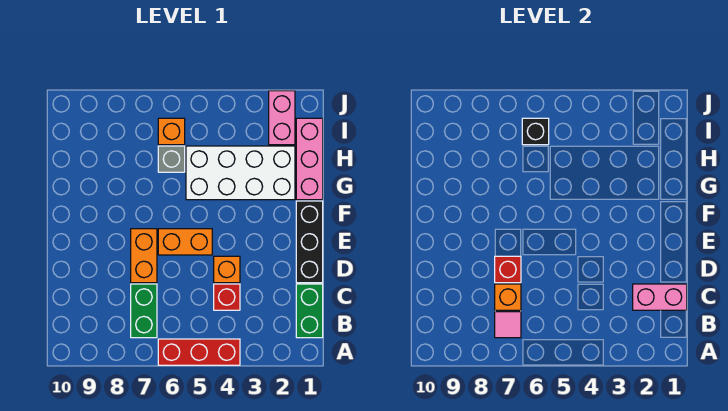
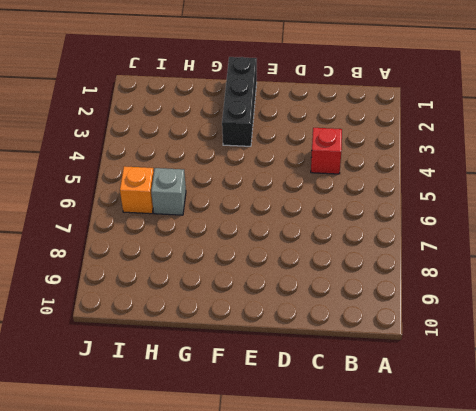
black brick F1:F3 level 1 -> black brick D1:F1 level 1
none -> red brick A4:A6 level 1
none -> green brick B1:C1 level 1
none -> green brick B7:C7 level 1

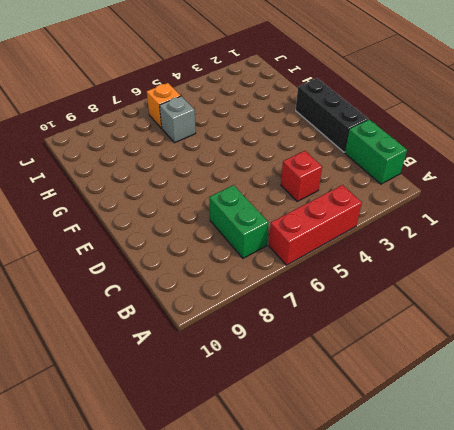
none -> orange brick D4 level 1
none -> orange brick D7:E7 level 1
none -> orange brick E5:E6 level 1

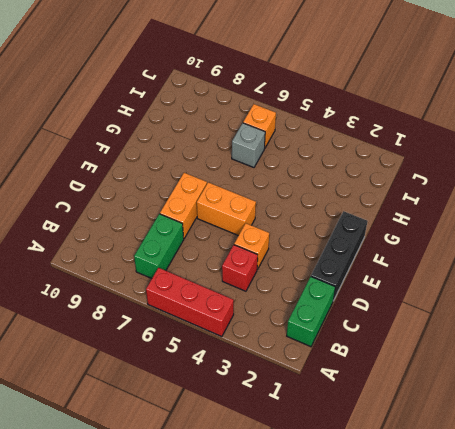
none -> pink brick G1:I1 level 1
none -> white brick G2:H5 level 1
none -> pink brick I2:J2 level 1

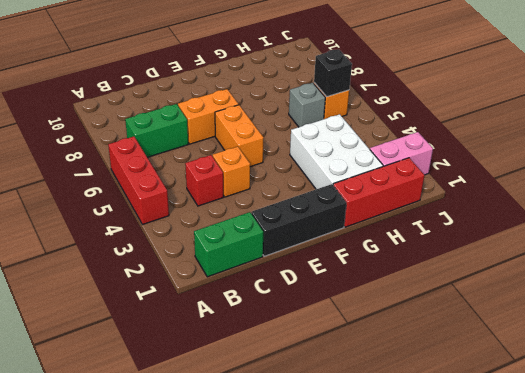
red brick G1:I1 level 1 -> pink brick G1:I1 level 1
white brick G2:H4 level 1 -> white brick G2:H5 level 1
none -> pink tile B7 level 2
none -> pink brick C1:C2 level 2
none -> orange brick C7 level 2

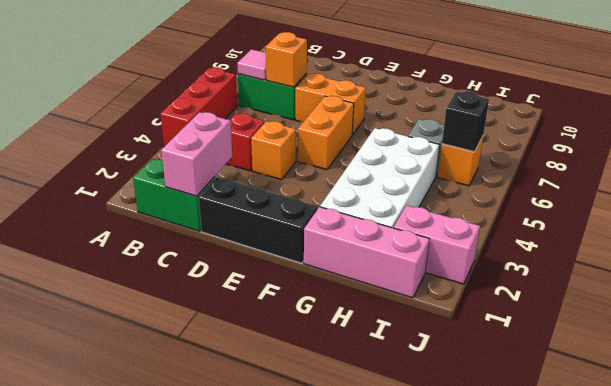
none -> red brick D7 level 2

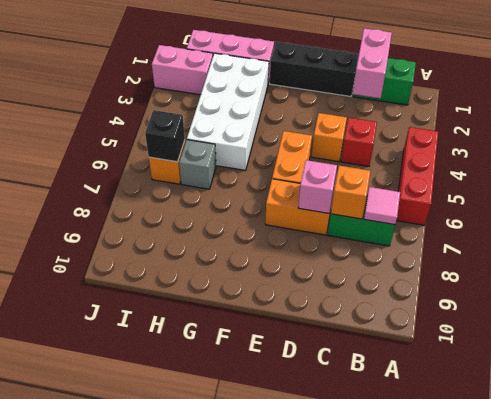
pink brick D7 level 2 -> red brick D7 level 2

